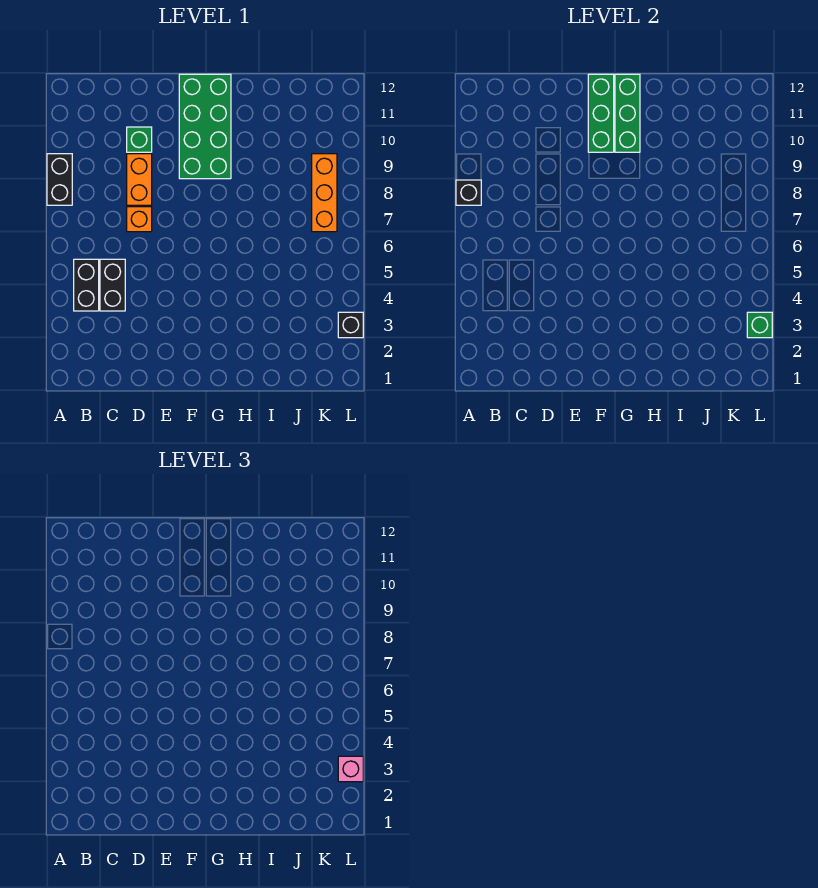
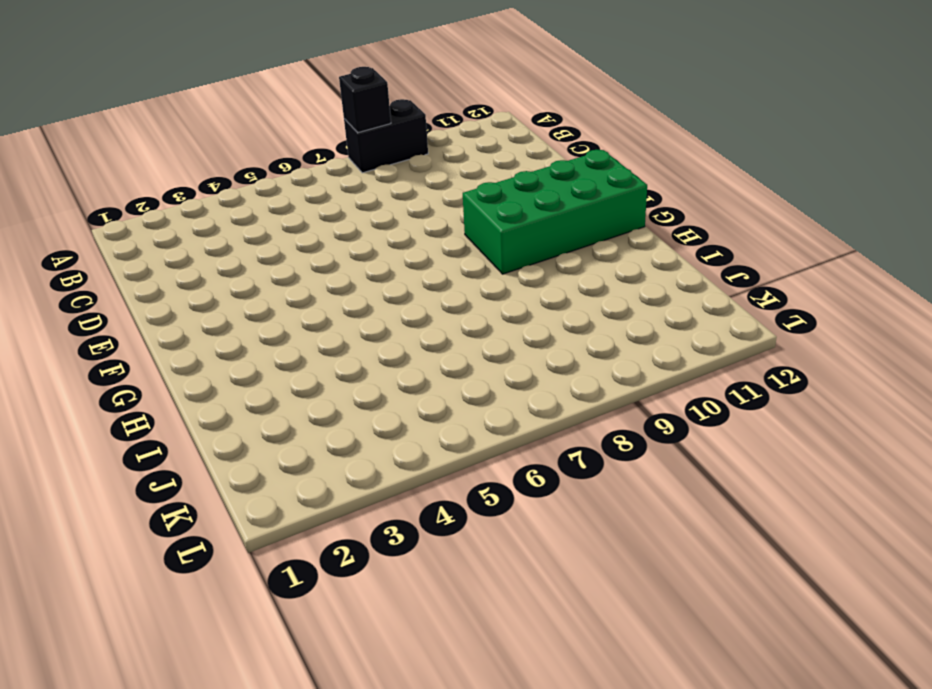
none -> black brick B4:B5 level 1
none -> black brick C4:C5 level 1
none -> orange brick D7 level 1

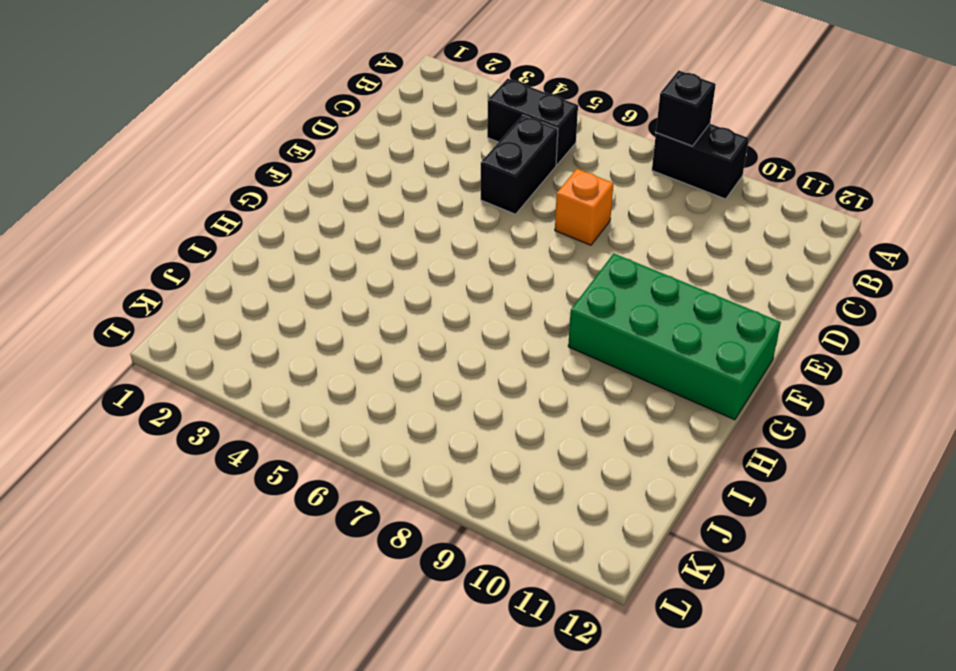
black brick C5:D5 level 1 -> black brick C4:C5 level 1
none -> orange brick D8:D9 level 1
none -> green brick D10 level 1
none -> orange brick K7:K9 level 1

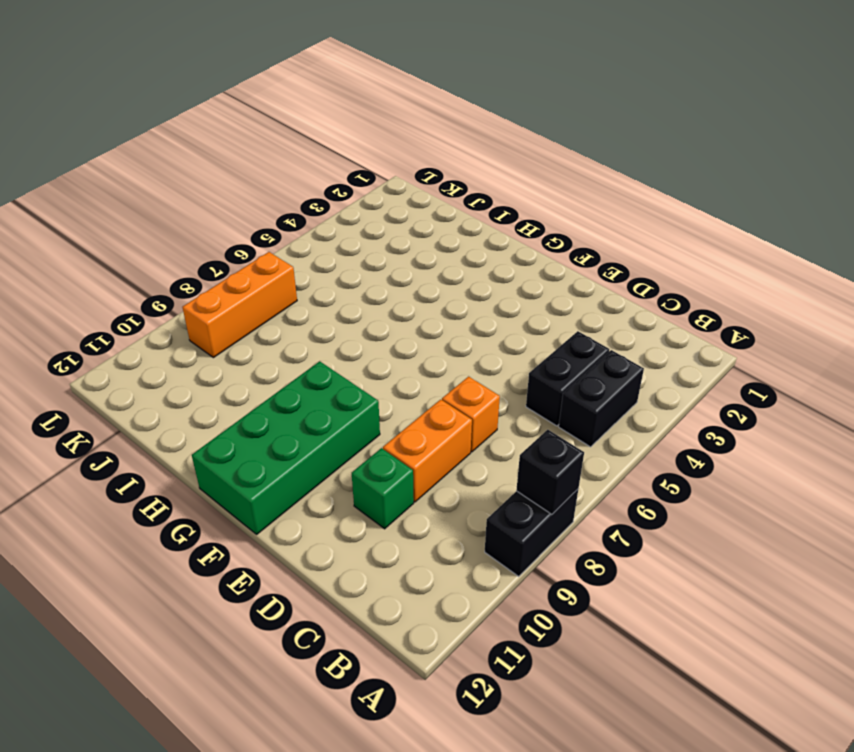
none -> black brick L3 level 1
none -> green brick F10:F12 level 2
none -> green brick G10:G12 level 2

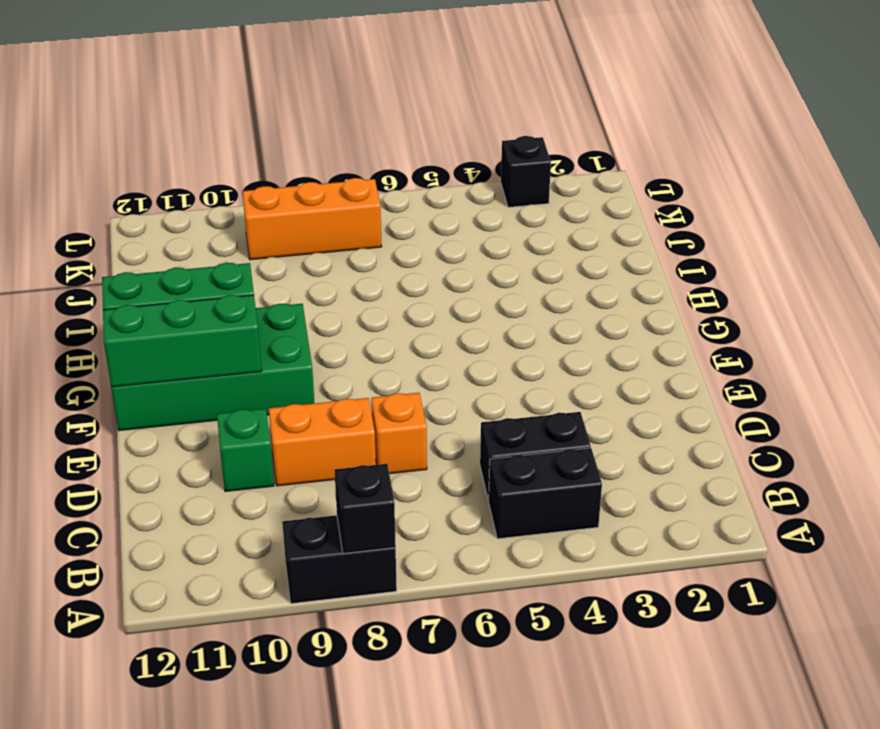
none -> green brick L3 level 2
none -> pink brick L3 level 3

